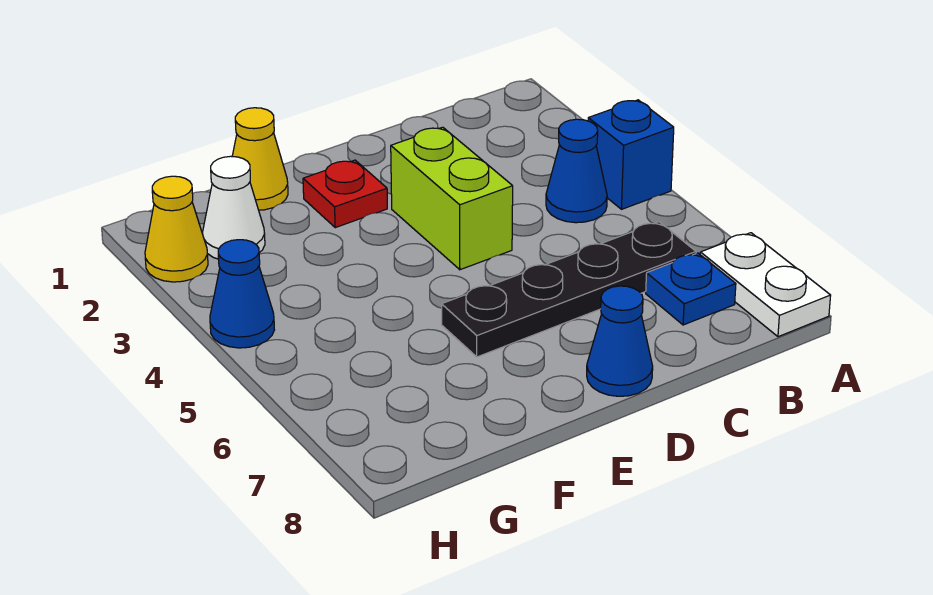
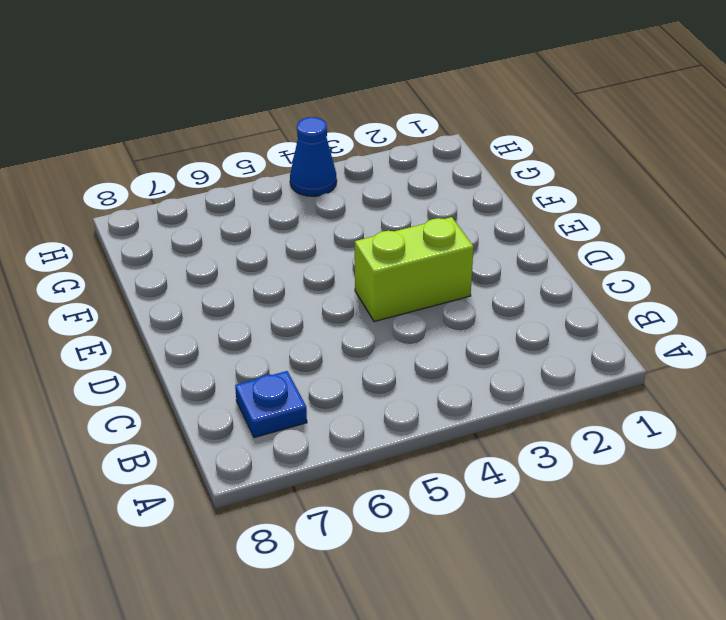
none -> blue brick A4 level 1
none -> white plate A7:A8 level 1
none -> blue cone B4 level 1

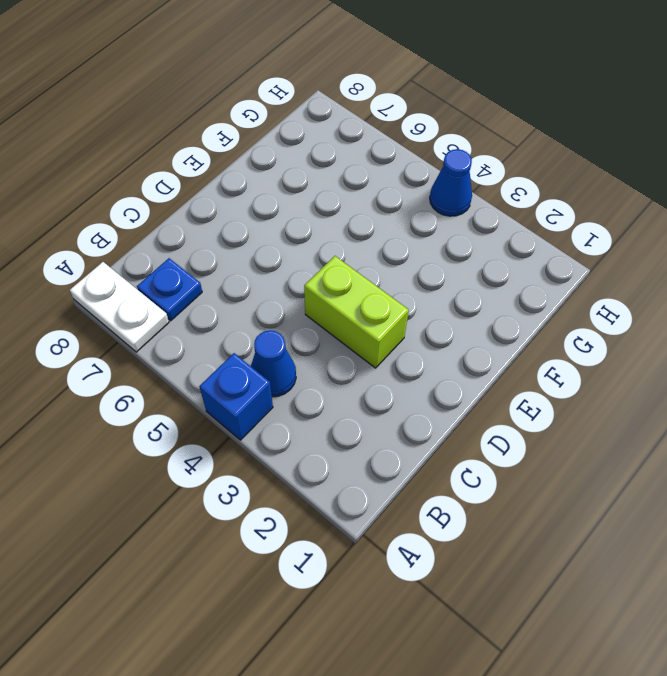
none -> black plate B6:E6 level 1
none -> blue cone D8 level 1
none -> red plate E2 level 1

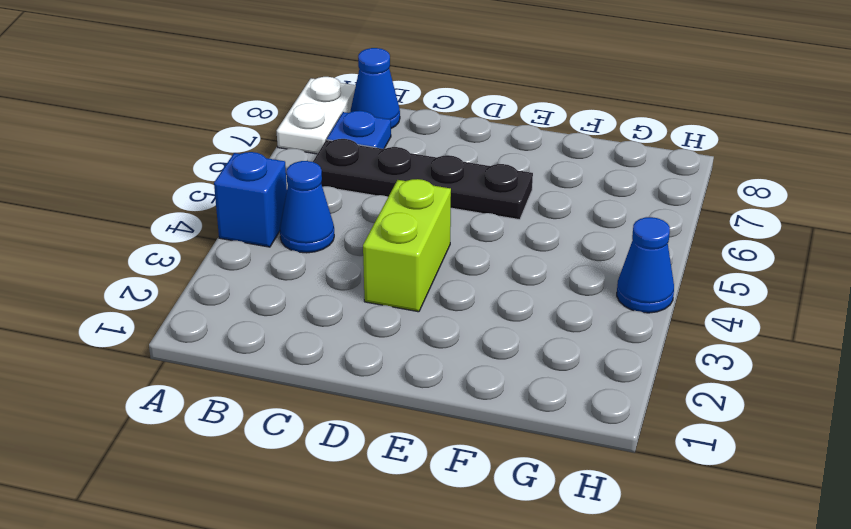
blue cone B8 level 1 -> blue cone D8 level 1
none -> red plate E2 level 1
none -> yellow cone F1 level 1
none -> white cone G2 level 1

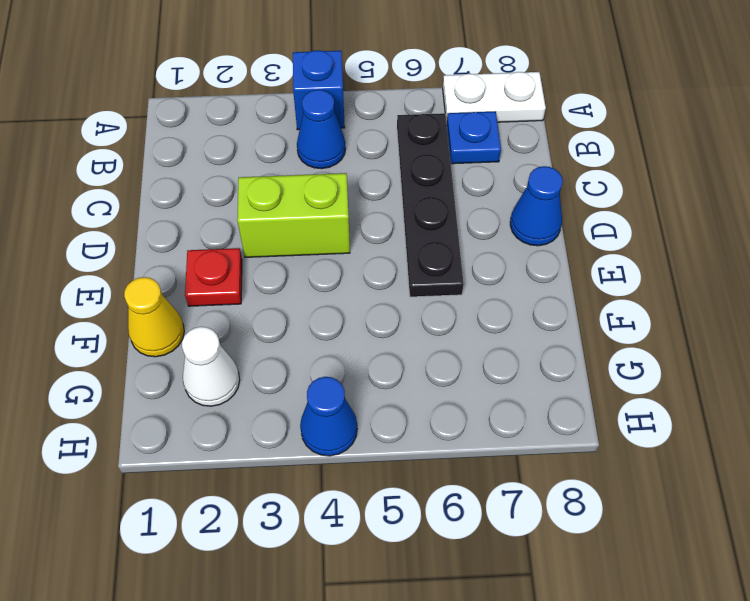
none -> yellow cone H2 level 1

